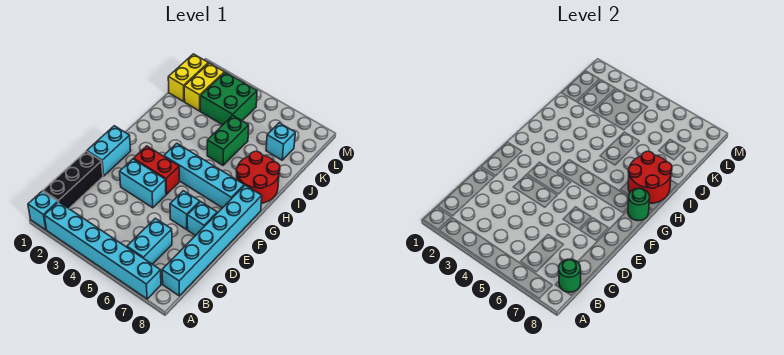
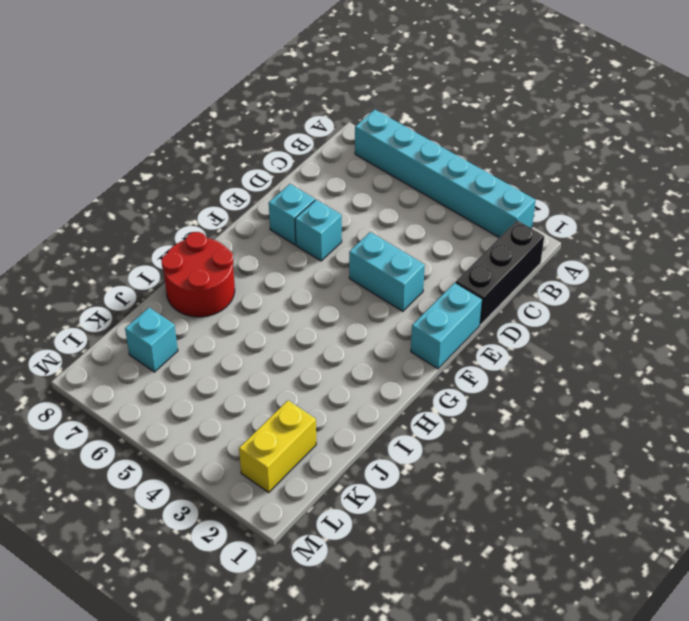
none -> cyan brick A1 level 1
none -> cyan brick B6:C6 level 1
none -> cyan brick B8:G8 level 1

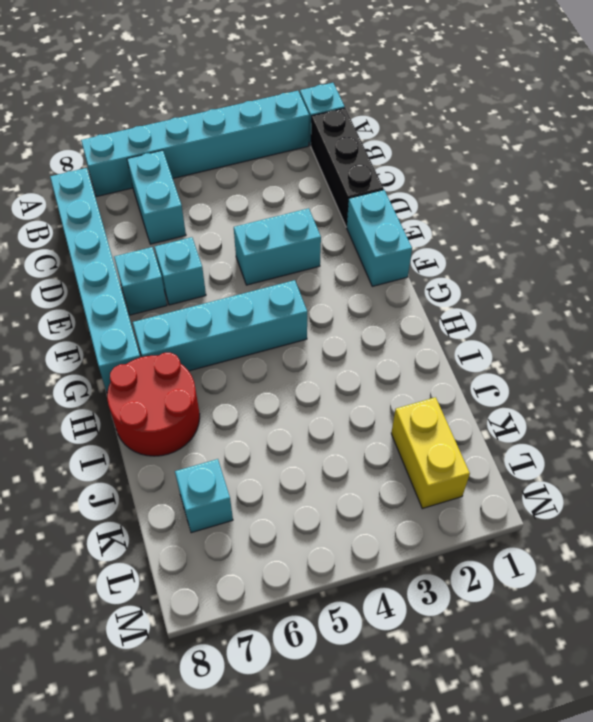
none -> red brick F3:F4 level 1
none -> green brick I5:J5 level 1
none -> yellow brick K1:L1 level 1

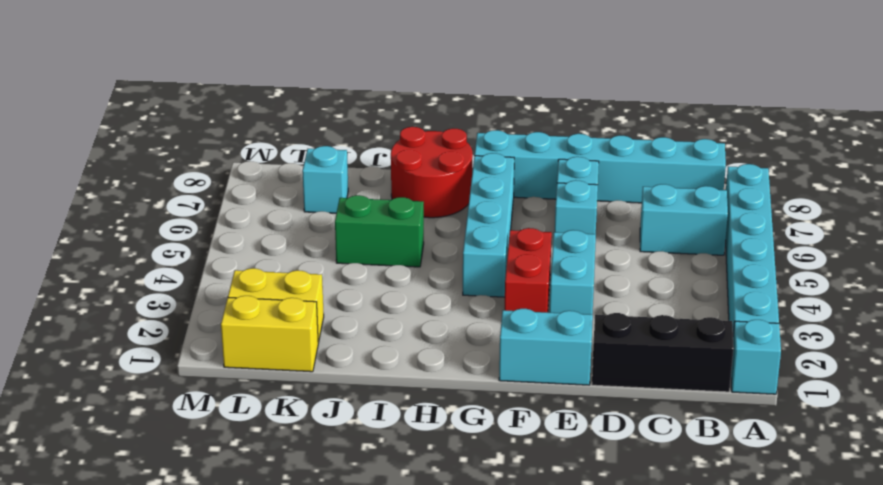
none -> green brick K3:L4 level 1
none -> green round brick B8 level 2
none -> green round brick G8 level 2

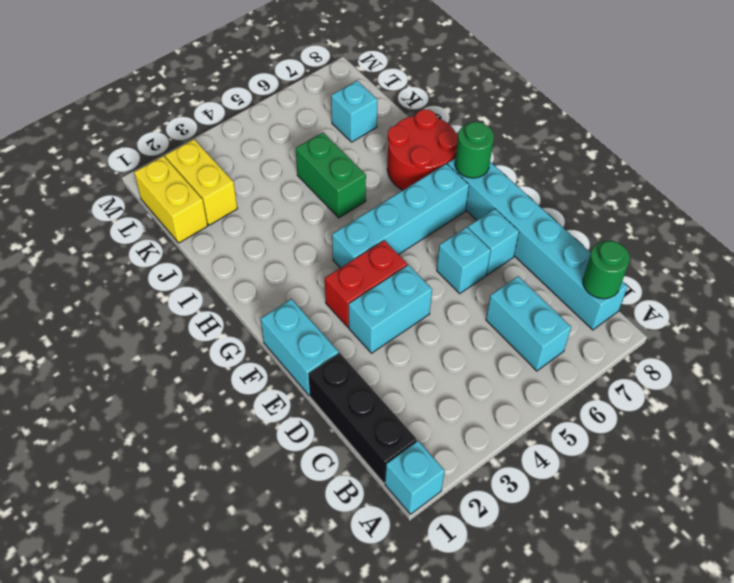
none -> cyan brick A2:A7 level 1
none -> green brick K3:L4 level 1
none -> red round brick H7:I8 level 2

